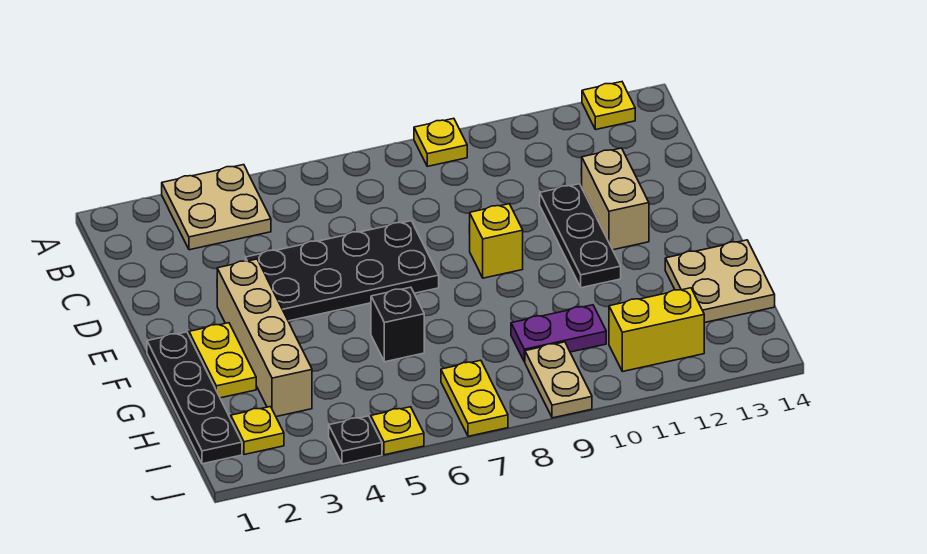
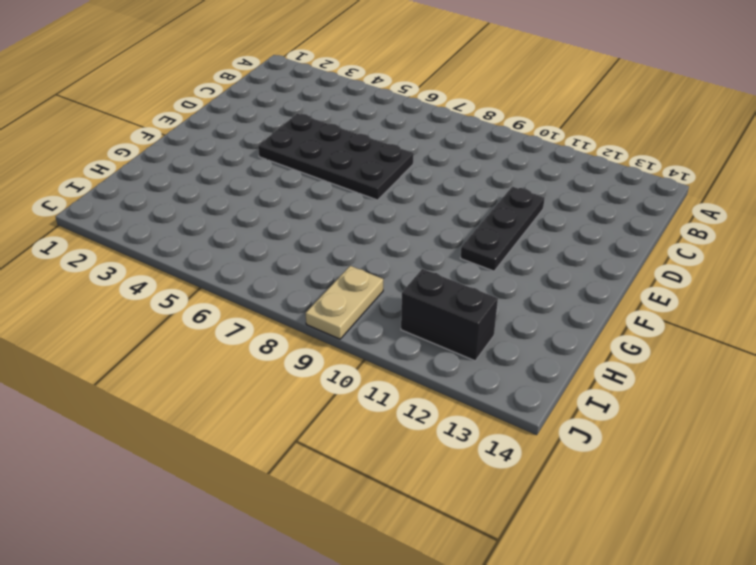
black brick I11:I12 level 1 -> yellow brick I11:I12 level 1
none -> tan plate A3:B4 level 1
none -> yellow plate A9 level 1
none -> yellow plate A13 level 1

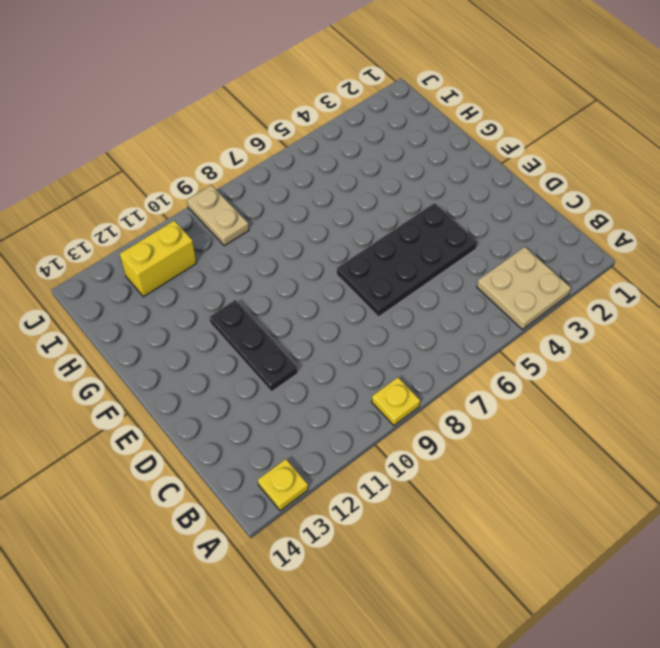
none -> tan brick D12:E12 level 1
none -> tan brick E3:H3 level 1
none -> yellow brick E9 level 1

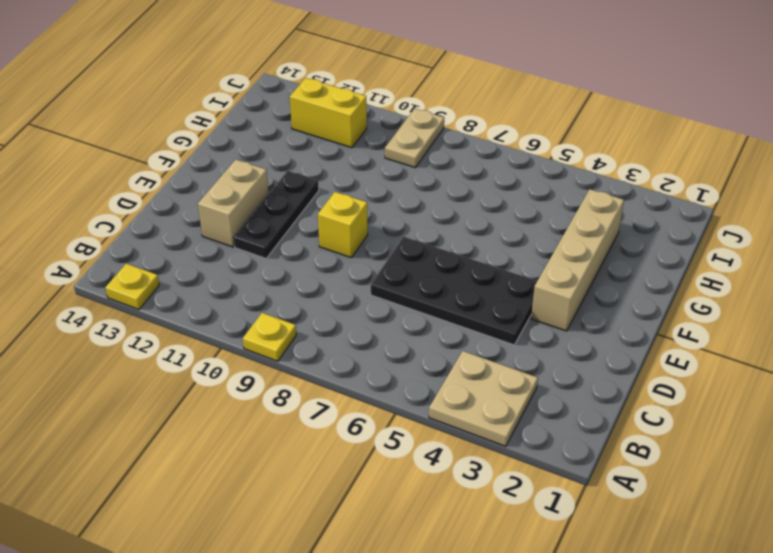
none -> black plate F1:I1 level 1
none -> yellow plate F2:G2 level 1
none -> black brick G6 level 1

